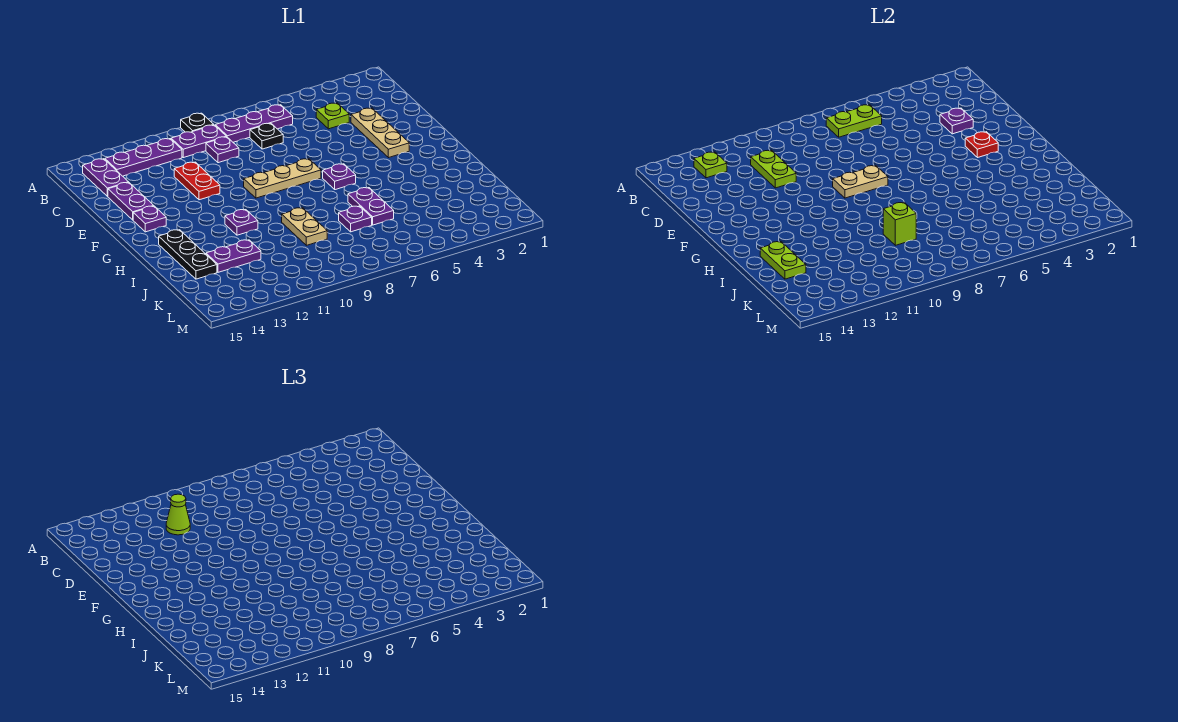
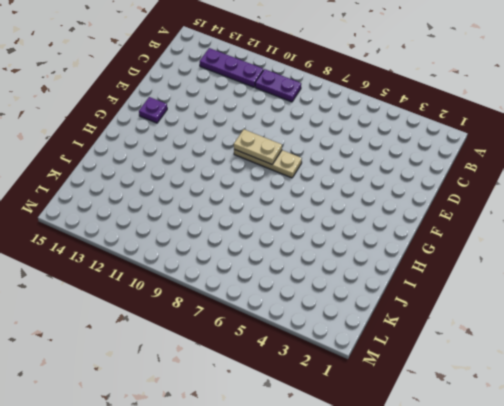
none -> black plate A9 level 1
none -> purple plate B6:B8 level 1
none -> purple plate B14:C14 level 1

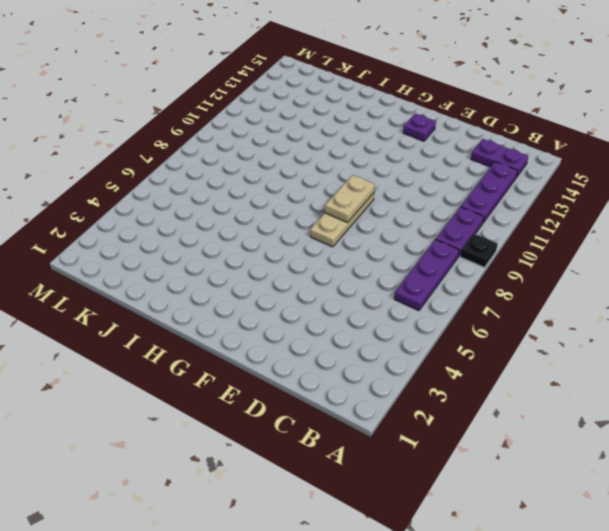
none -> lime plate C4 level 1
none -> black plate C7 level 1
none -> purple plate C9 level 1

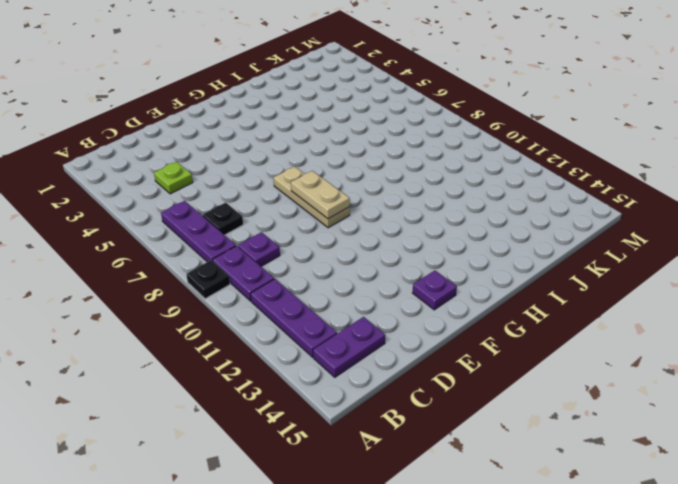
none -> tan plate D3:F3 level 1
none -> red plate D11:E11 level 1
none -> purple plate D14:E14 level 1

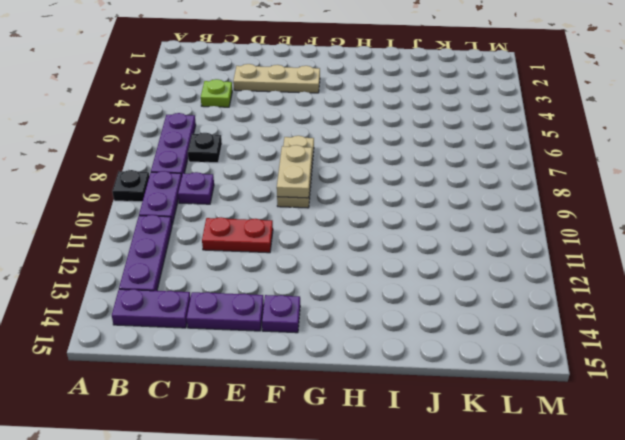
none -> purple plate G6 level 1
none -> purple plate H11 level 1
none -> black plate H14:J14 level 1

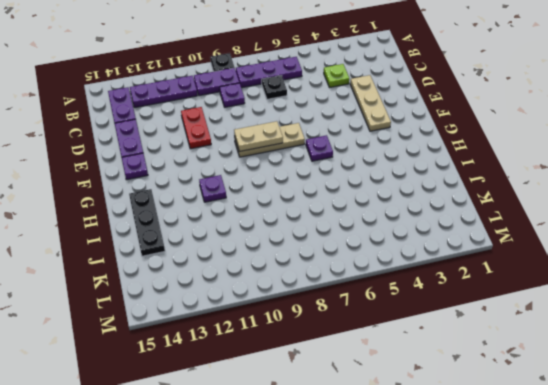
none -> purple plate I6:J6 level 1
none -> tan plate I9:J9 level 1
none -> purple plate J7 level 1

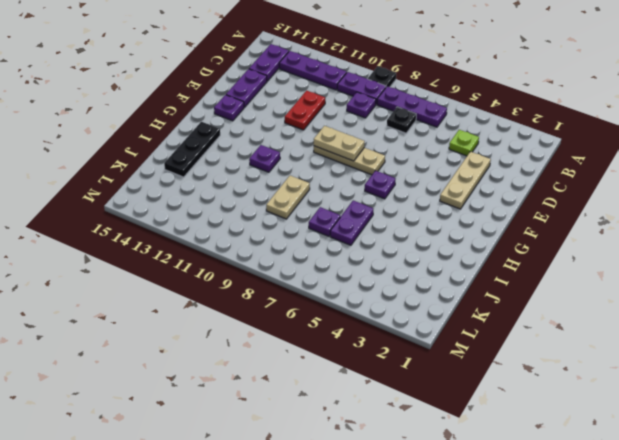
none -> purple plate J12:J13 level 1
none -> lime plate B6:B7 level 2
none -> lime plate B13 level 2

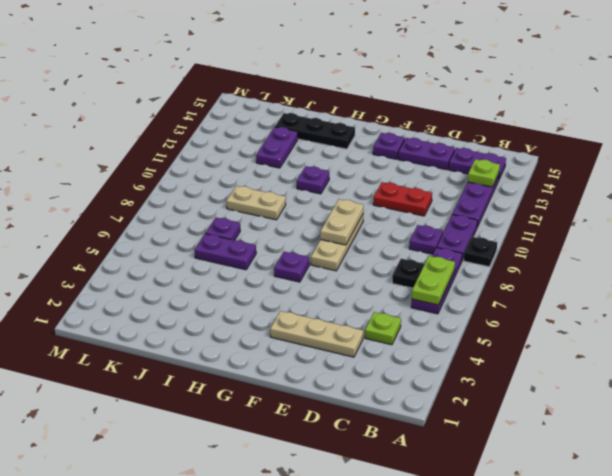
none -> lime plate C11:D11 level 2
none -> purple plate D3 level 2
none -> red plate F3 level 2

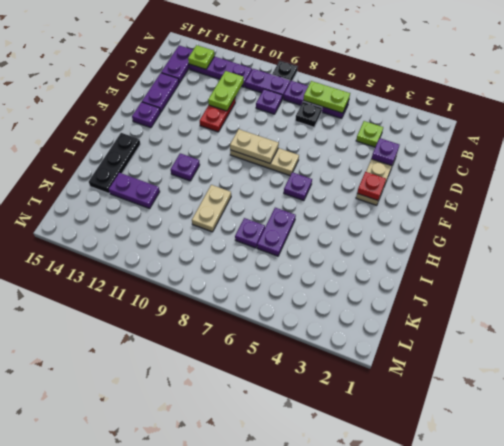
none -> lime plate I14:J14 level 2
none -> lime brick J9 level 2
none -> lime cone C11 level 3

